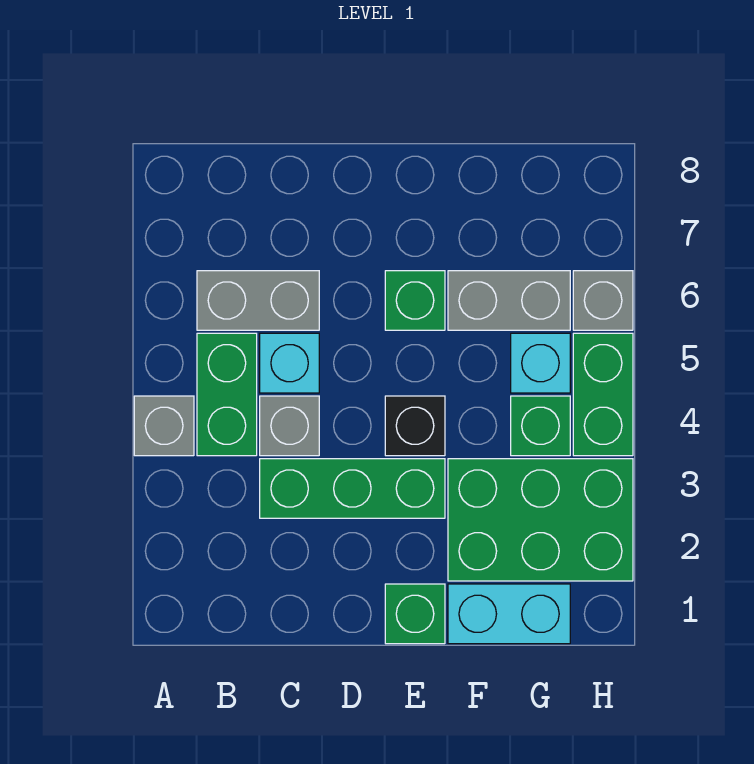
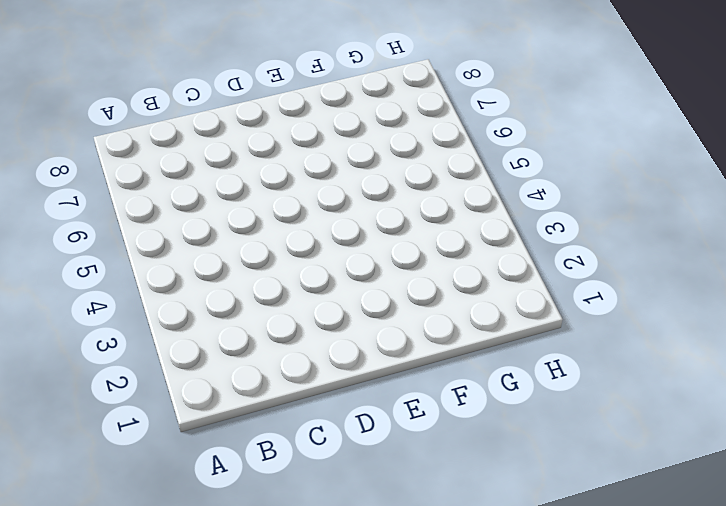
none -> grey brick A4 level 1
none -> green brick B4:B5 level 1
none -> grey brick B6:C6 level 1

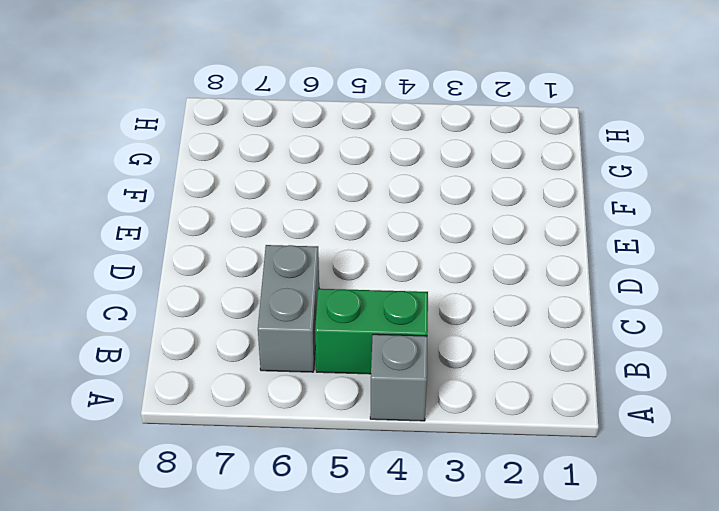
none -> green brick C3:E3 level 1
none -> grey brick C4 level 1
none -> cyan brick C5 level 1

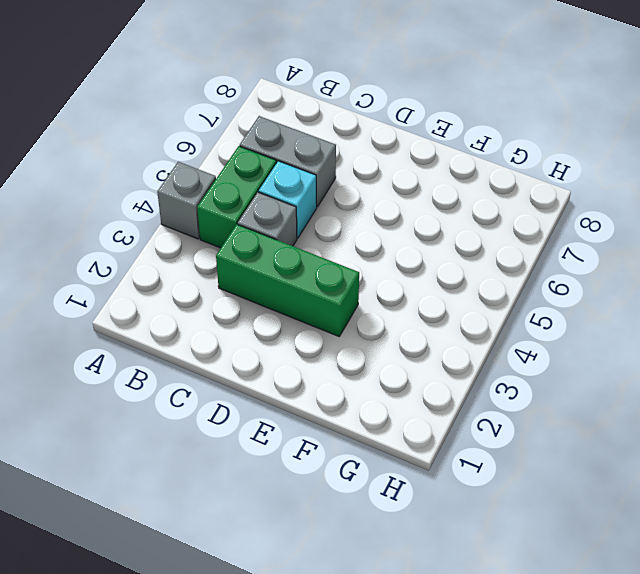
none -> green brick E1 level 1
none -> black brick E4 level 1
none -> green brick E6 level 1

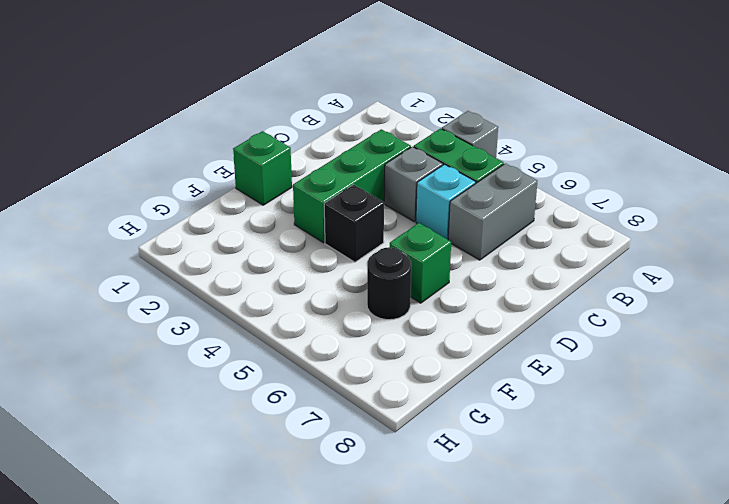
black round brick F6 level 1 -> grey brick F6:G6 level 1
none -> cyan brick F1:G1 level 1
none -> green brick F2:H3 level 1
none -> green brick G4 level 1

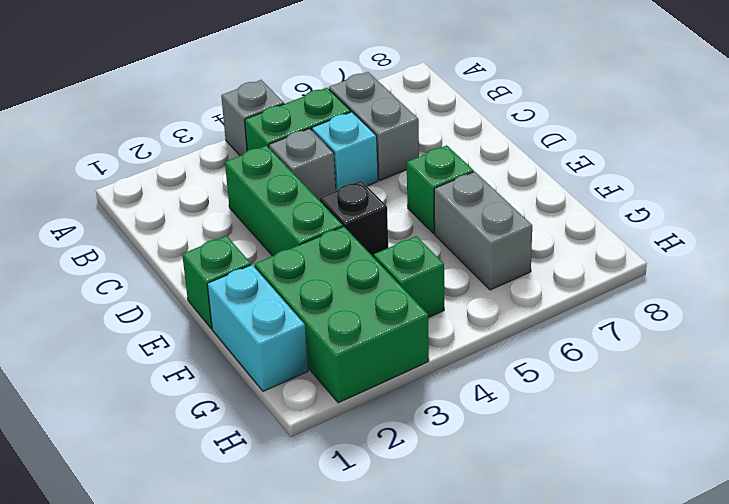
none -> cyan brick G5 level 1
none -> green brick H4:H5 level 1
none -> grey brick H6 level 1

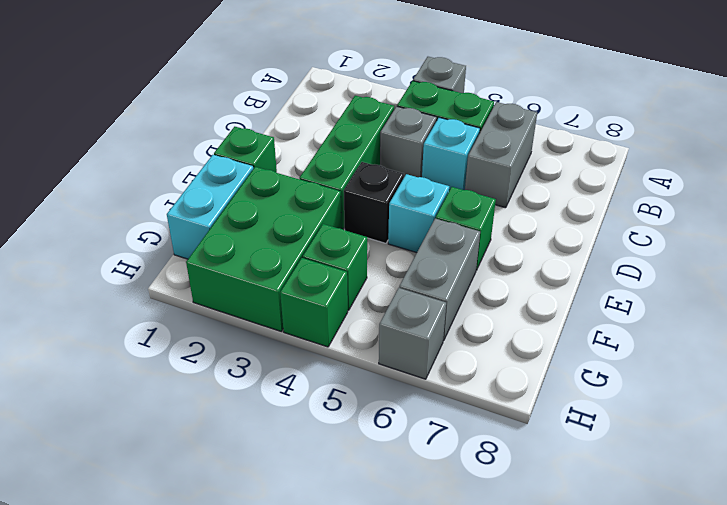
cyan brick E5 level 1 -> cyan brick G5 level 1
green brick H4 level 1 -> green brick H4:H5 level 1

